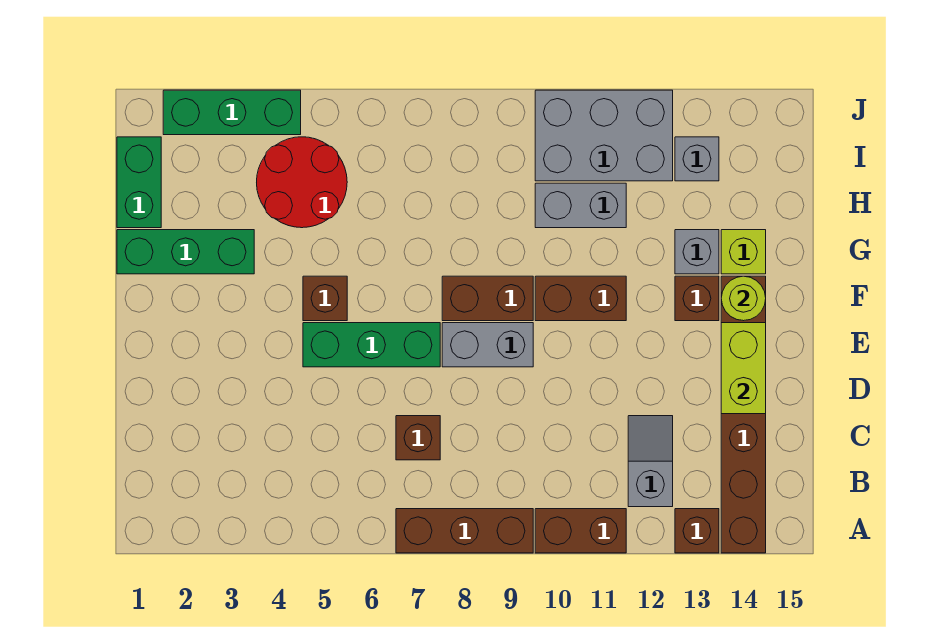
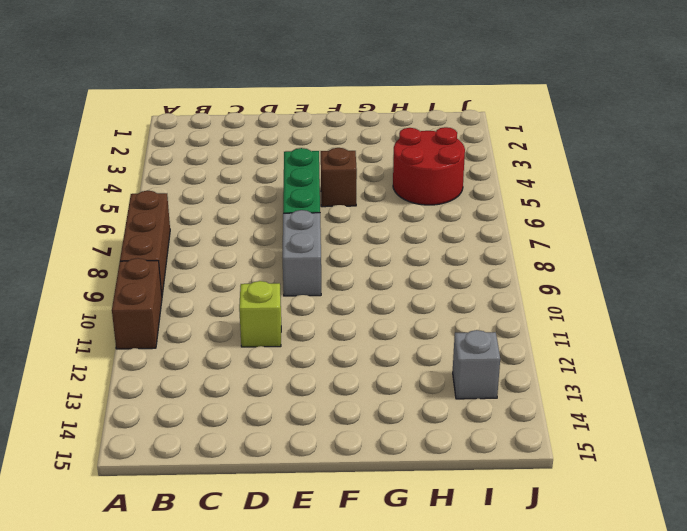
lime brick D11 level 1 -> lime brick G14 level 1
none -> brown brick A13 level 1
none -> brown brick A14:F14 level 1
none -> grey slope B12:C12 level 1 top B

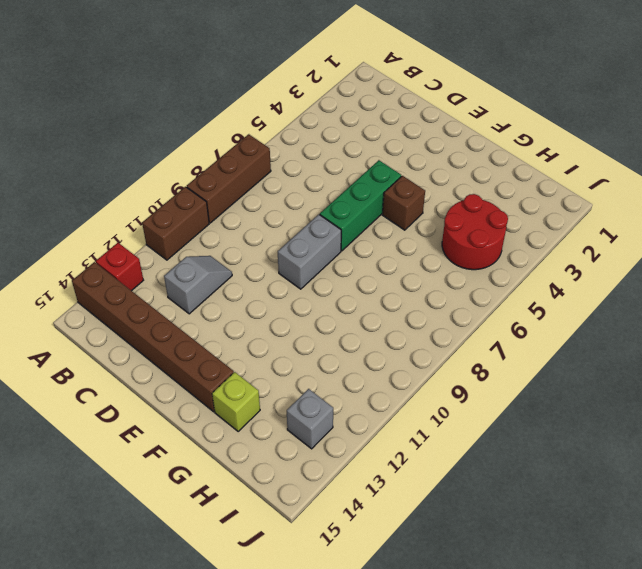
red brick A13 level 1 -> brown brick A13 level 1
grey slope C11:C12 level 1 top 12 -> grey slope B12:C12 level 1 top B
none -> brown brick C7 level 1
none -> brown brick F8:F9 level 1
none -> brown brick F10:F11 level 1

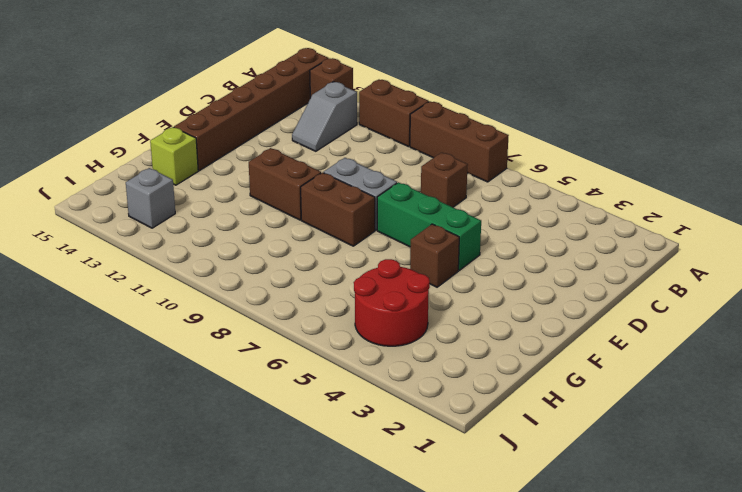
none -> brown brick F13 level 1
none -> green brick G1:G3 level 1
none -> grey brick G13 level 1

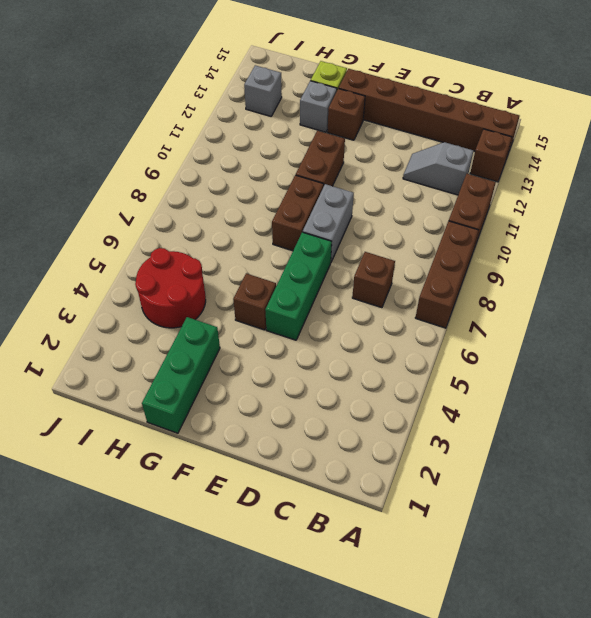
none -> green brick H1:I1 level 1
none -> grey brick H10:H11 level 1
none -> grey brick I10:J12 level 1

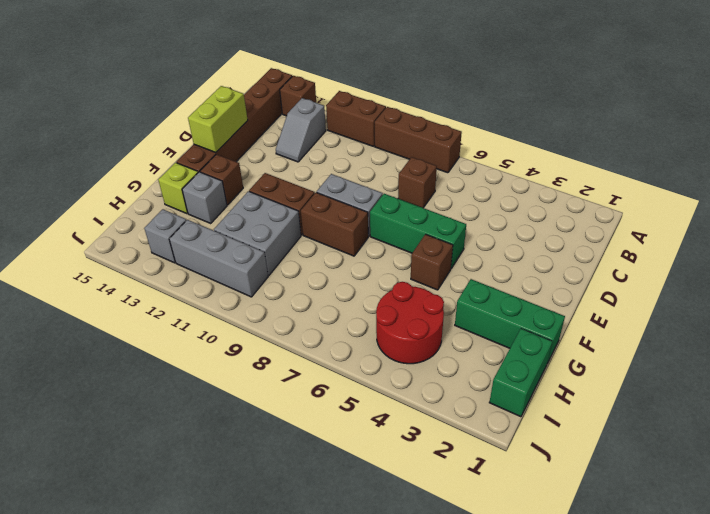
grey brick G10:H11 level 1 -> grey brick H10:H11 level 1
grey brick I10:I12 level 1 -> grey brick I10:J12 level 1
none -> green brick J2:J4 level 1
none -> lime round brick F14 level 2

